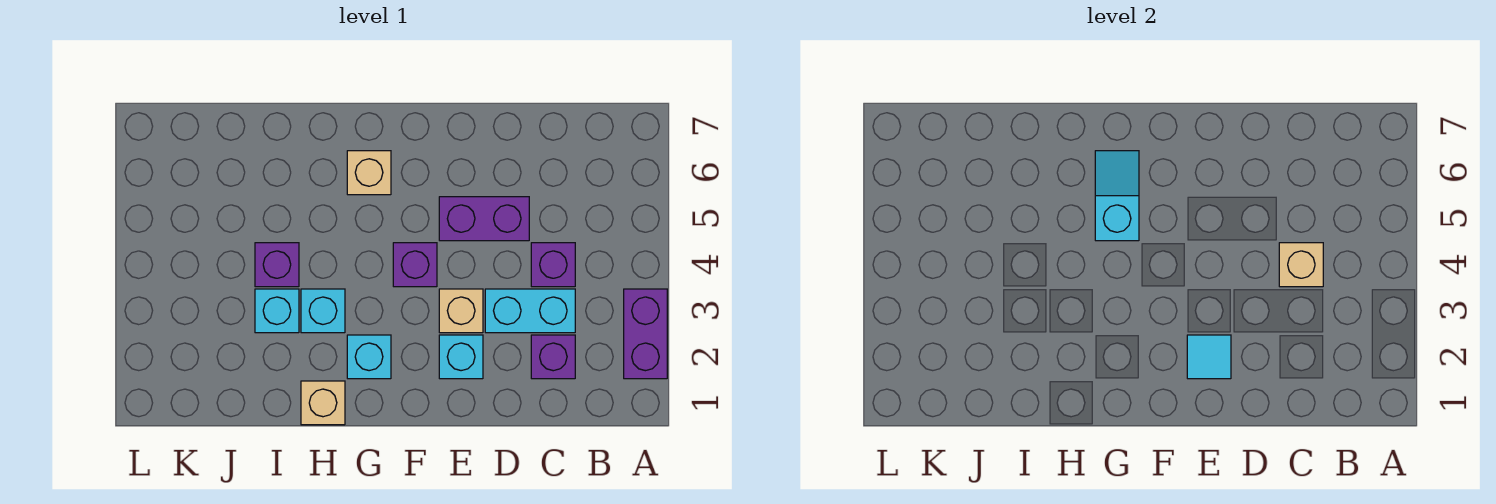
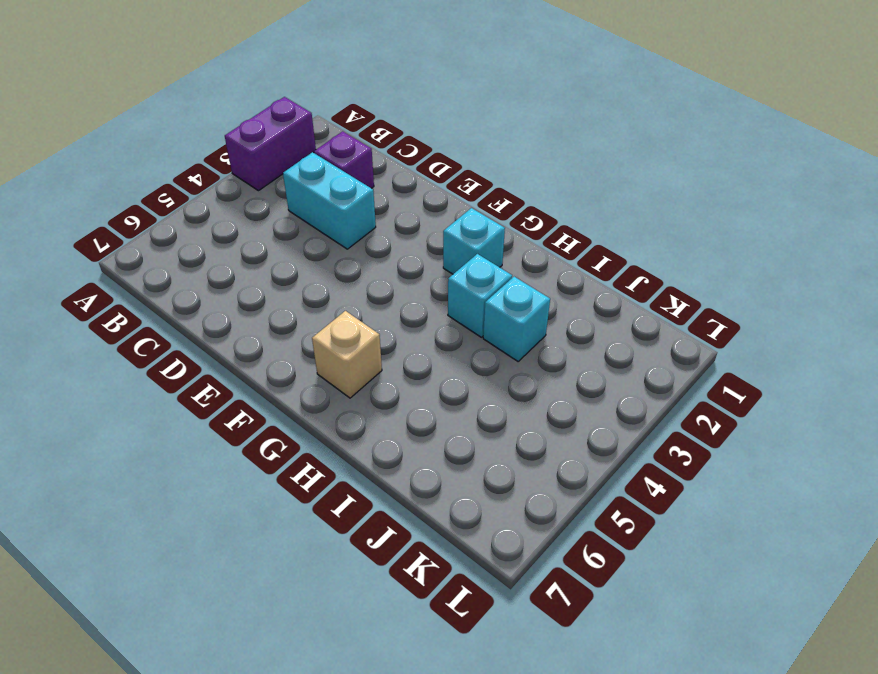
none -> purple brick C4 level 1
none -> purple brick D5:E5 level 1
none -> cyan brick E2 level 1

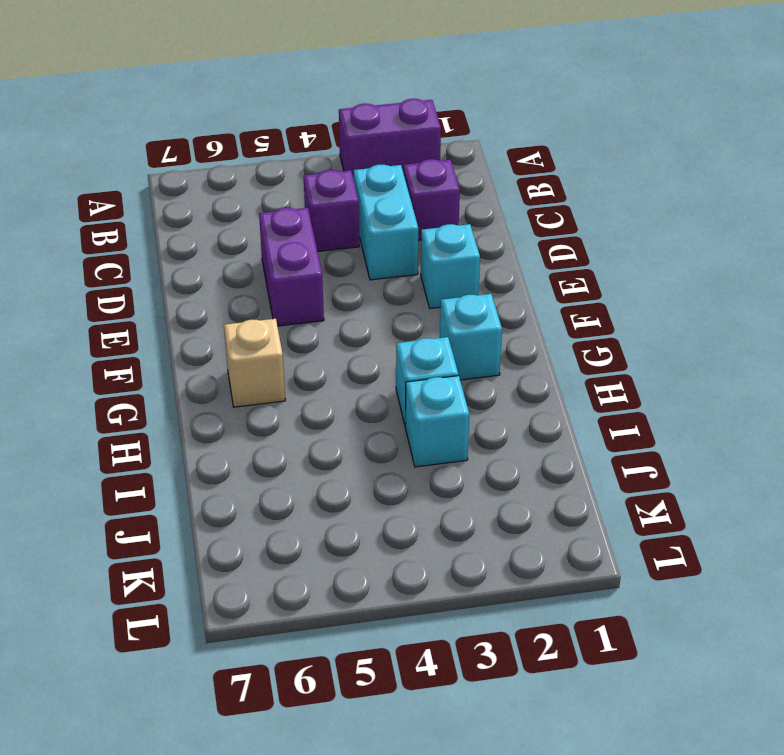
none -> tan brick E3 level 1
none -> purple brick F4 level 1
none -> tan brick H1 level 1

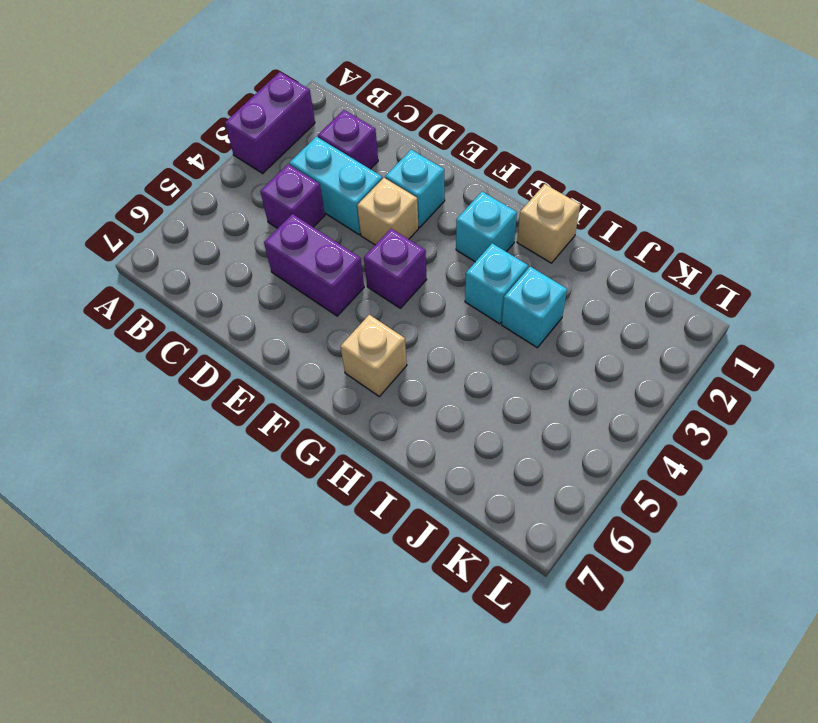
none -> purple brick I4 level 1
none -> tan brick C4 level 2
none -> cyan tile E2 level 2

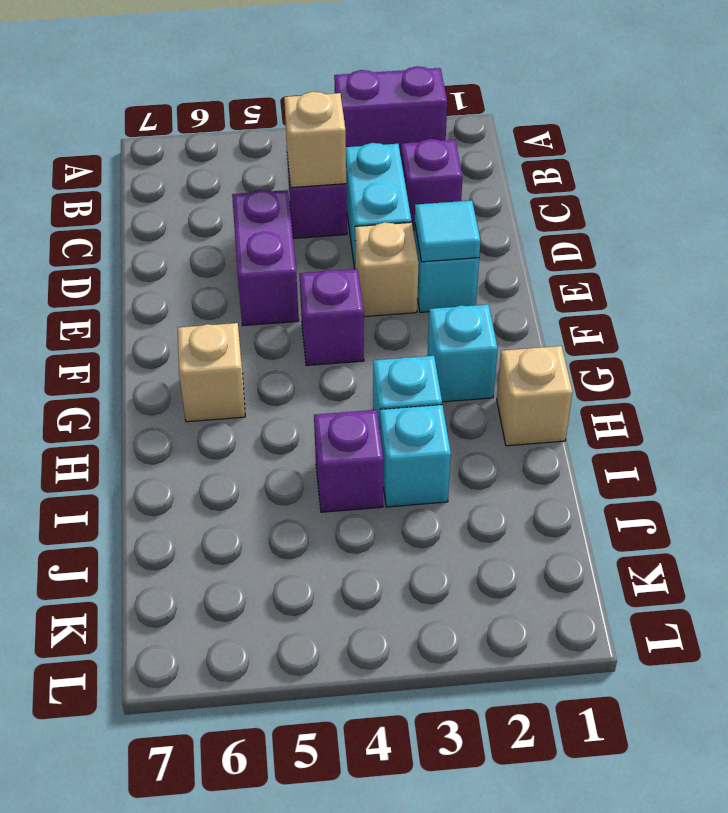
none -> cyan slope G5:G6 level 2 top 5

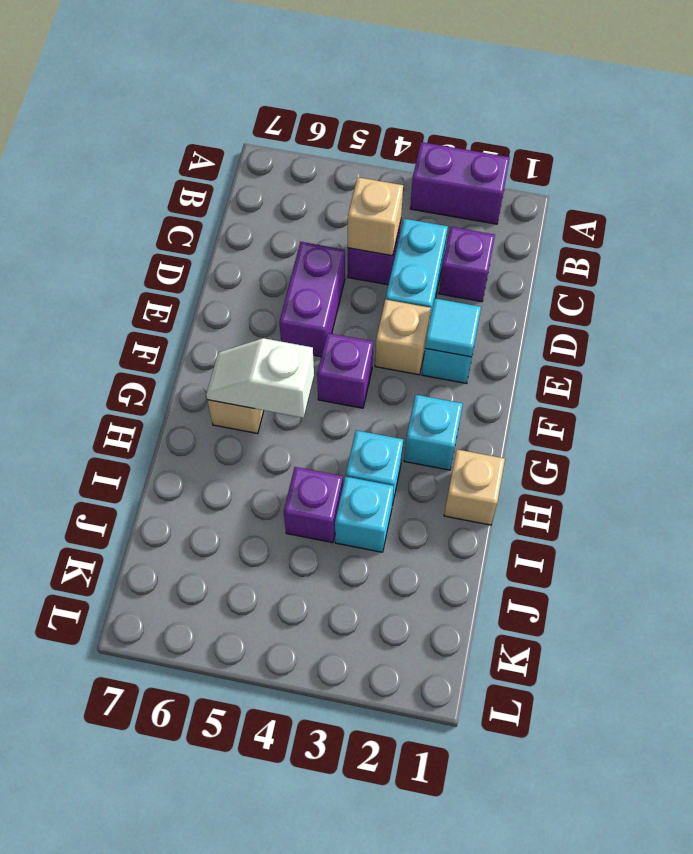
white slope G5:G6 level 2 top 5 -> cyan slope G5:G6 level 2 top 5

